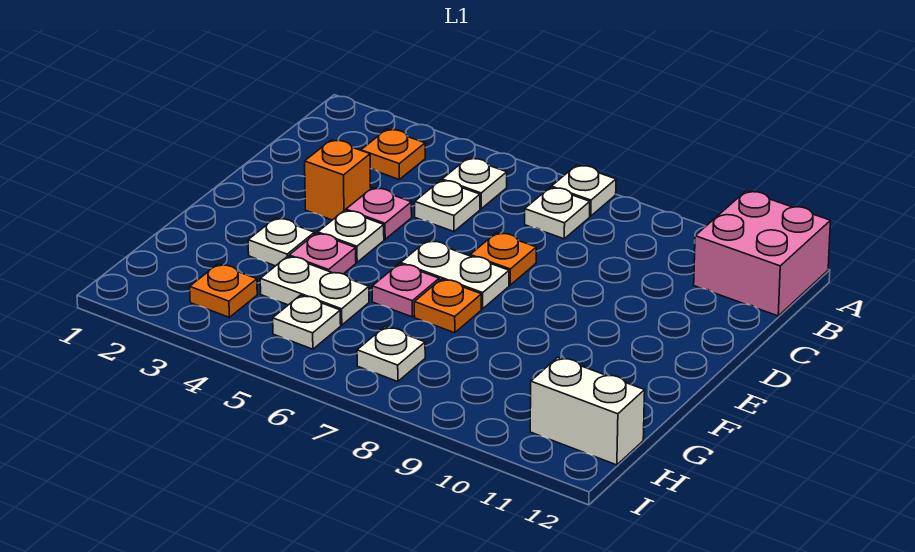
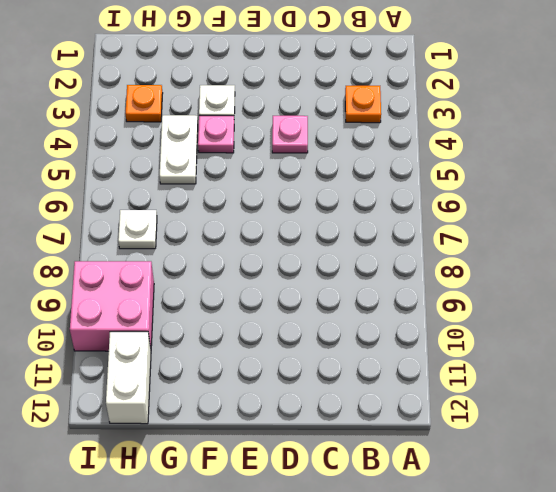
pink brick H9:I10 level 1 -> pink brick A11:B12 level 1
none -> white plate A7 level 1
none -> white plate B5 level 1
none -> white plate B7 level 1

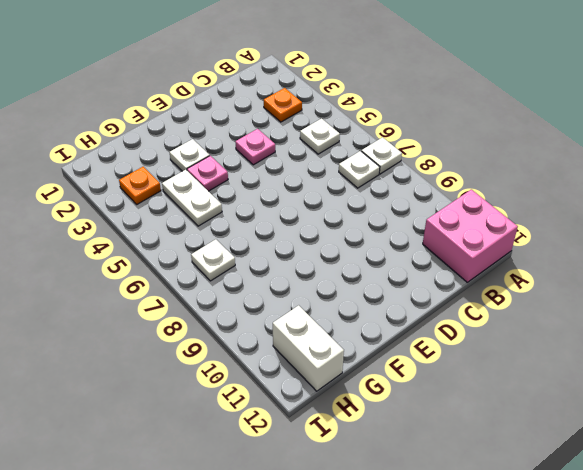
none -> white plate C5 level 1
none -> orange brick D3 level 1
none -> orange plate D7 level 1

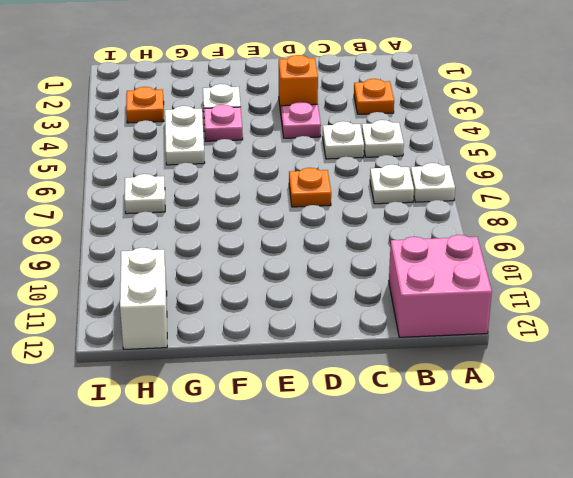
none -> white plate E4 level 1
none -> white plate E6:E7 level 1
none -> pink plate F6 level 1

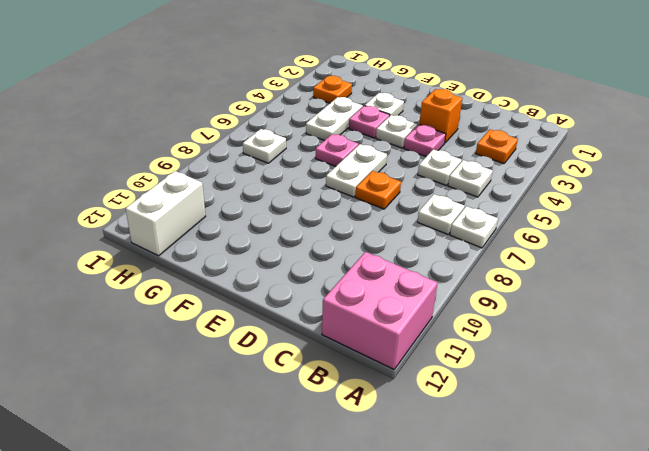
none -> orange plate F7 level 1
none -> white plate H5 level 1

